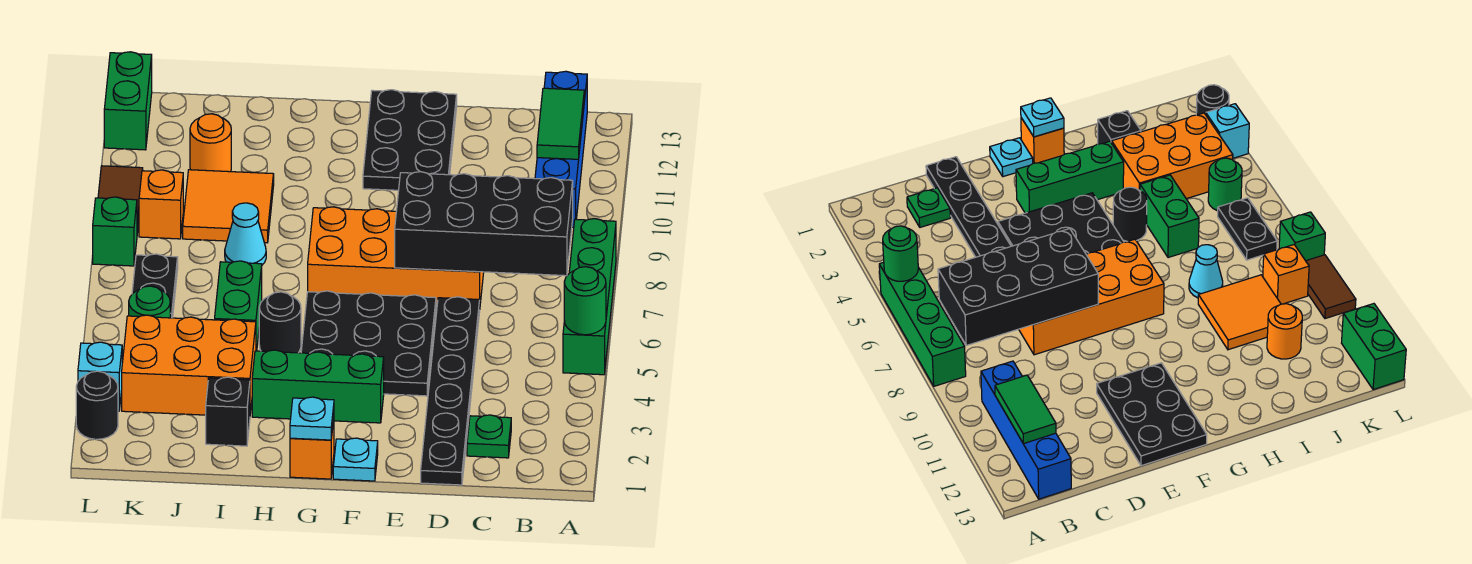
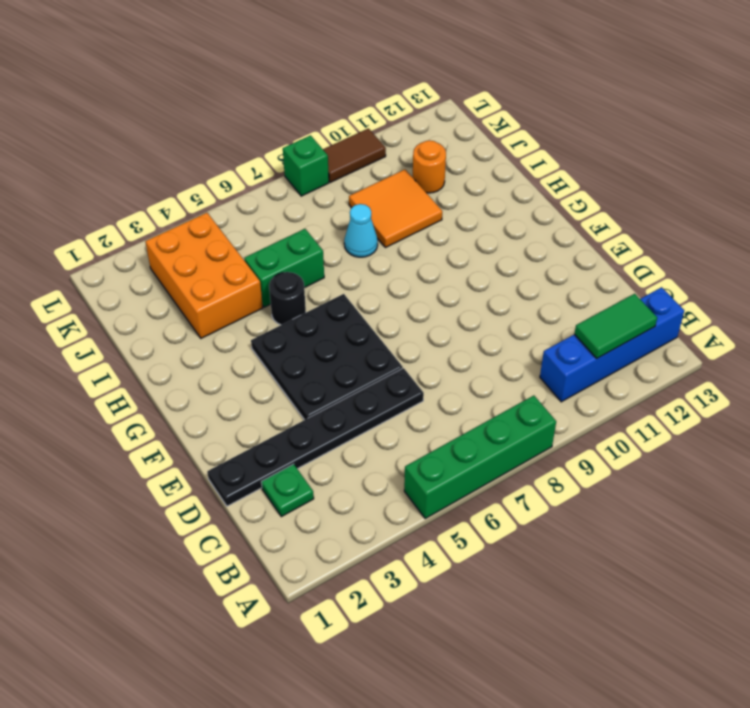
none -> orange brick D7:G8 level 1
none -> black plate E11:F13 level 1
none -> cyan plate F1 level 1

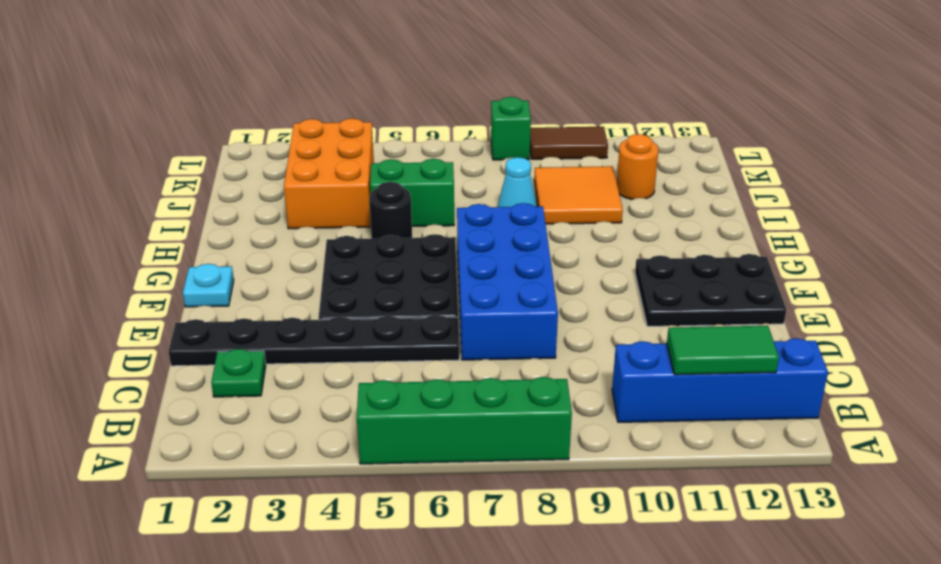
blue brick D7:G8 level 1 -> orange brick D7:G8 level 1
none -> green brick F3:H3 level 1
none -> orange brick G1 level 1
none -> black brick I2 level 1

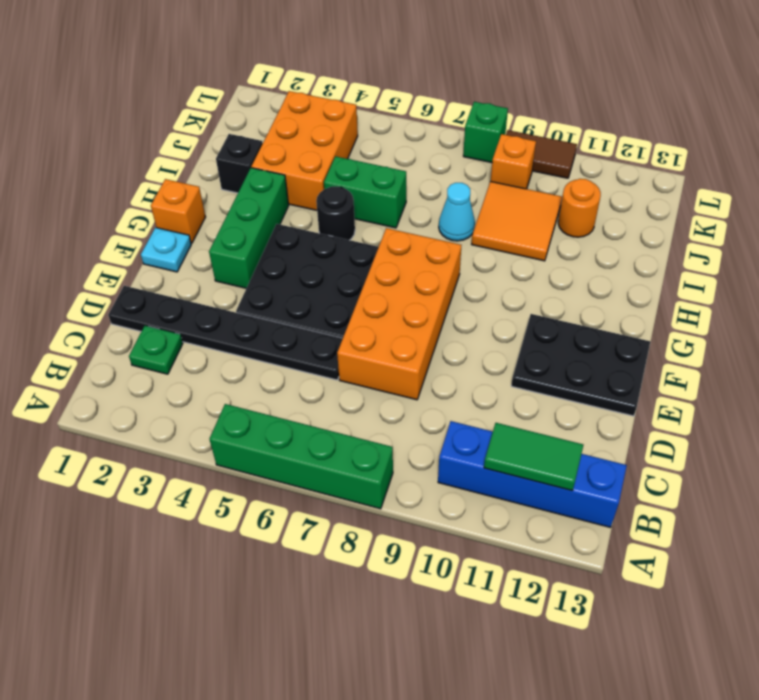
none -> green round brick K5 level 1
none -> black plate K6:K7 level 1
none -> black round brick L2 level 1

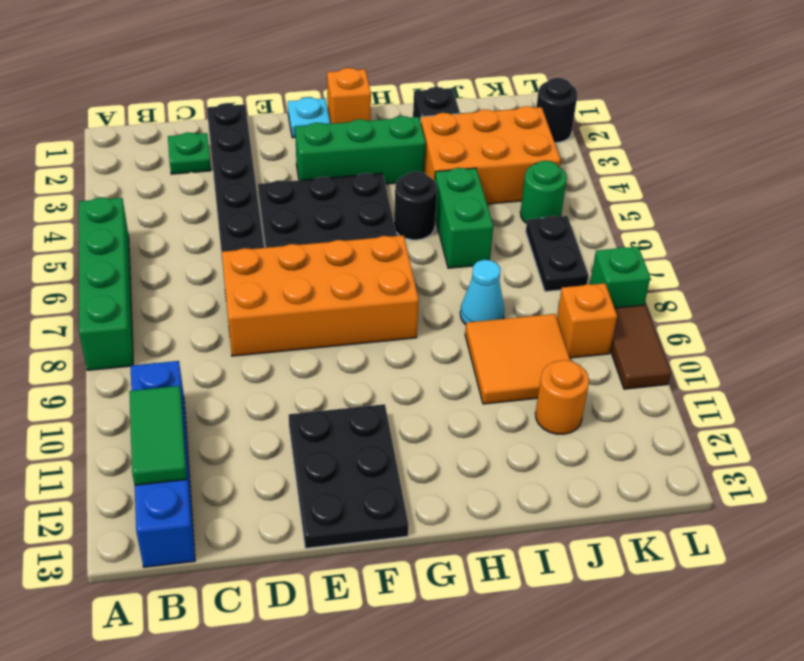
none -> cyan brick L3 level 1
none -> green brick L12:L13 level 1
none -> green round brick A5 level 2

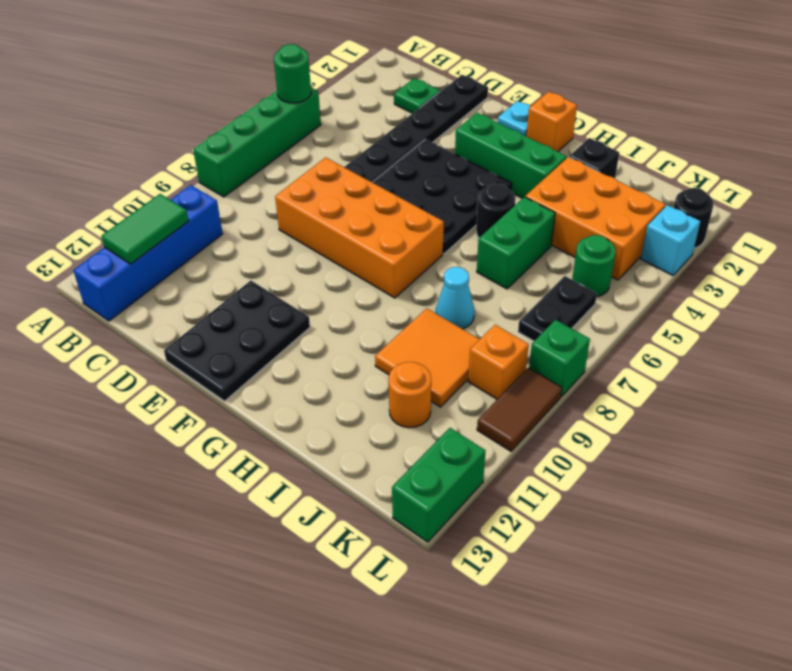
none -> black brick B7:E8 level 2
none -> cyan plate G1 level 2

